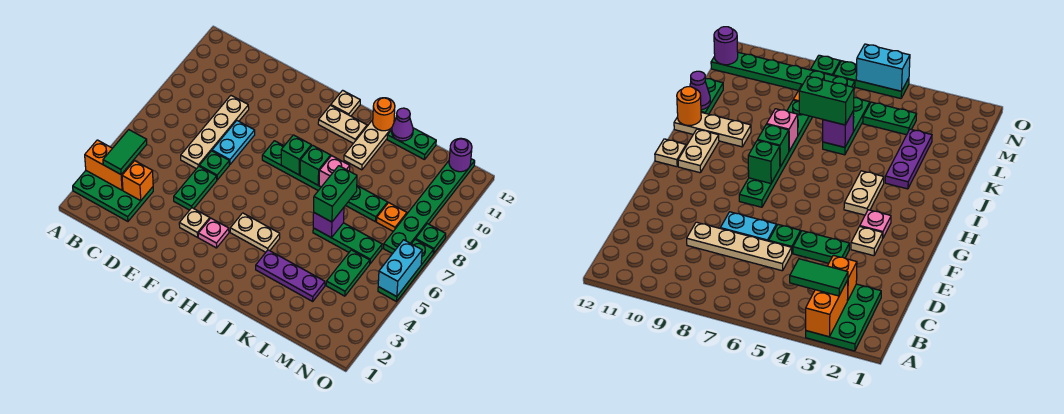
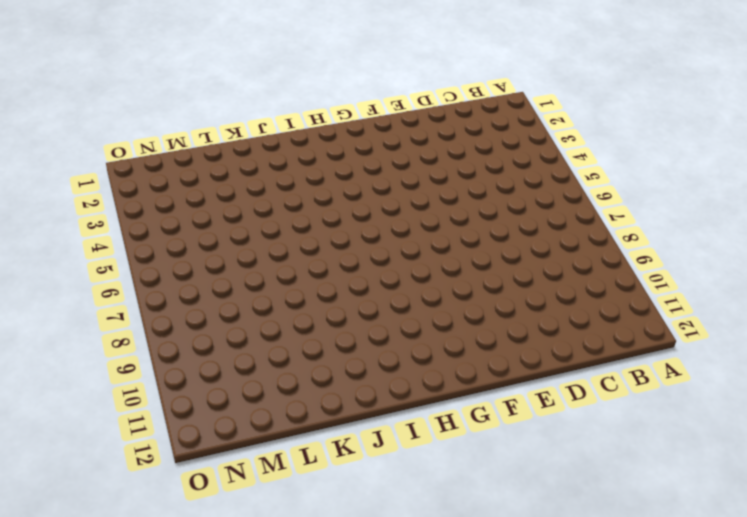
none -> green plate A2:C3 level 1
none -> tan plate D6:D9 level 1
none -> green plate E4:E5 level 1
none -> green plate E6 level 1

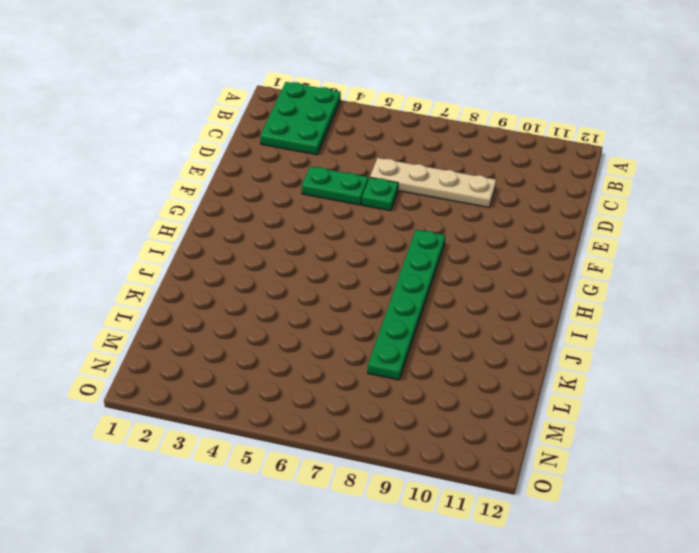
none -> cyan plate E7:E8 level 1
none -> tan plate F3 level 1
none -> pink plate G3 level 1
none -> tan plate H4:I4 level 1

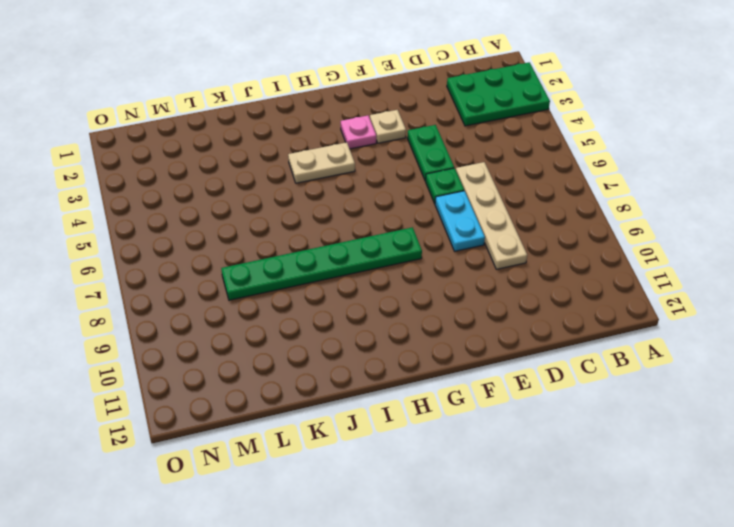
none -> tan plate H11:I11 level 1
none -> tan plate H12 level 1
none -> purple plate J3:L3 level 1
none -> tan plate J10:J12 level 1

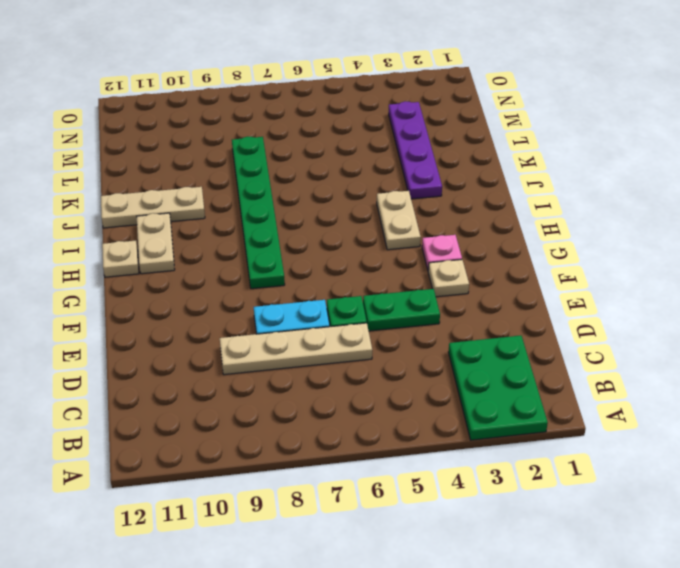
purple plate J3:M3 level 1 -> purple plate J3:L3 level 1
none -> green plate K6:M6 level 1
none -> green plate K12:L12 level 1
none -> green plate M4:M5 level 1
none -> orange plate M8 level 1

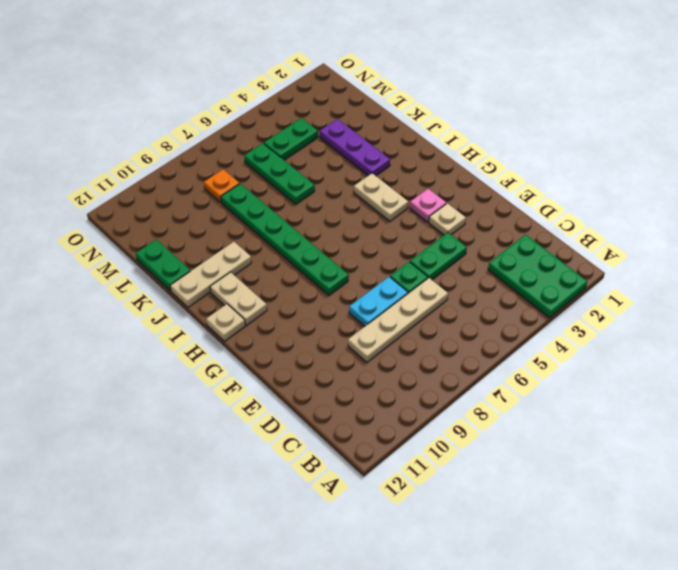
none -> green plate N7:N12 level 1
none -> green plate O5:O7 level 1
none -> green plate O8 level 1
none -> orange brick A3:B3 level 2

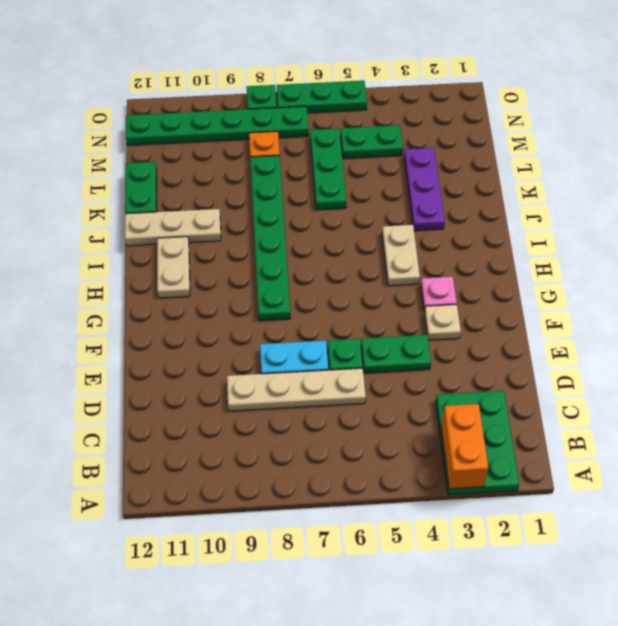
none -> tan plate H12 level 1
none -> orange brick C3 level 2
none -> green brick H8 level 2
none -> green brick I8 level 2

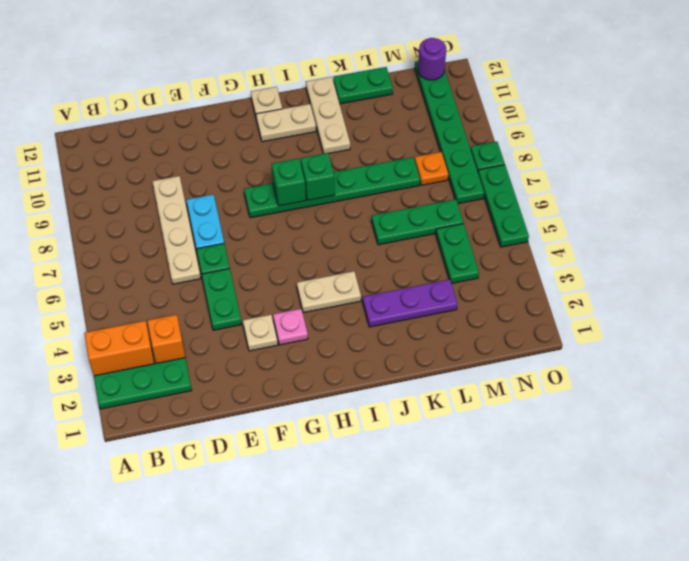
none -> pink brick J8 level 2
none -> orange round brick J12 level 2
none -> purple brick K6 level 2
none -> purple cone K12 level 2

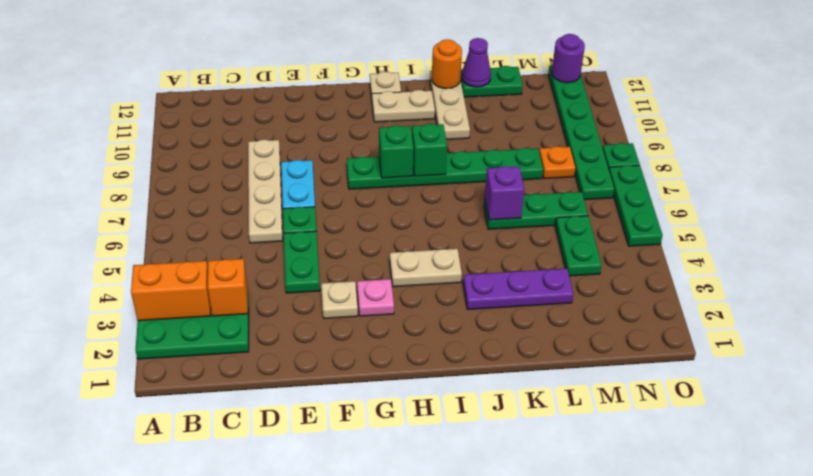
none -> pink brick J8 level 2
none -> cyan brick O5:O6 level 2
none -> green tile B3:B4 level 3
none -> green brick K6:K7 level 3

